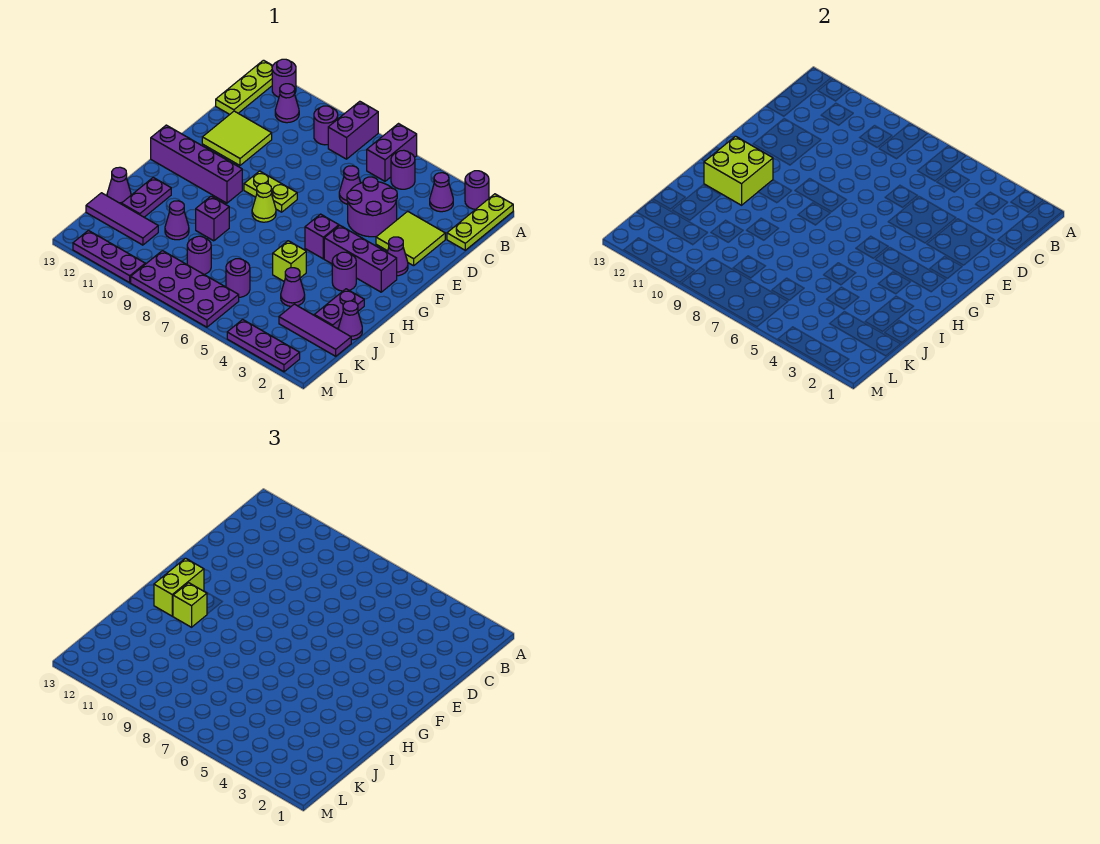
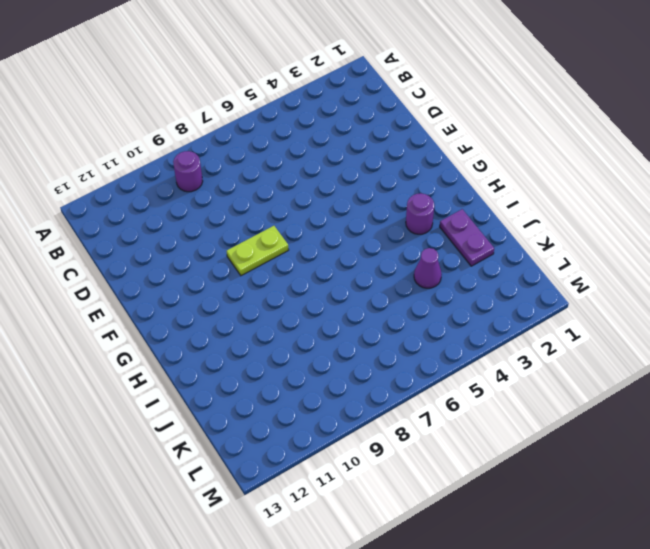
none -> lime plate A1:C1 level 1
none -> purple round brick A2 level 1
none -> purple brick A6:B6 level 1
none -> purple brick A8:B8 level 1

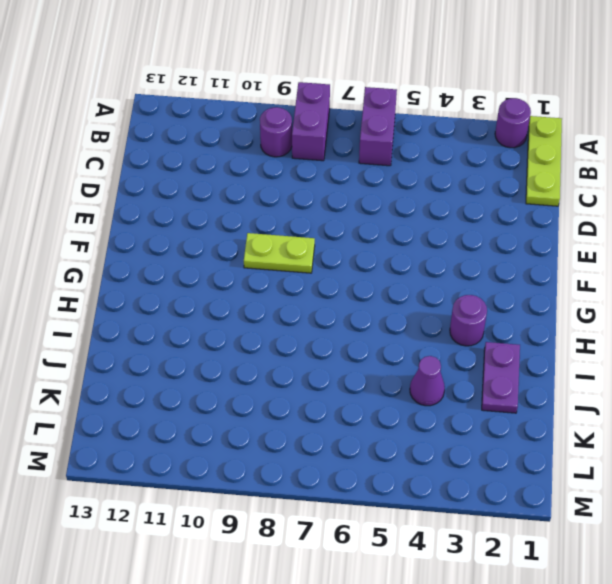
none -> purple round brick A12 level 1
none -> lime plate A13:C13 level 1
none -> purple cone B3 level 1
none -> purple round brick B5 level 1

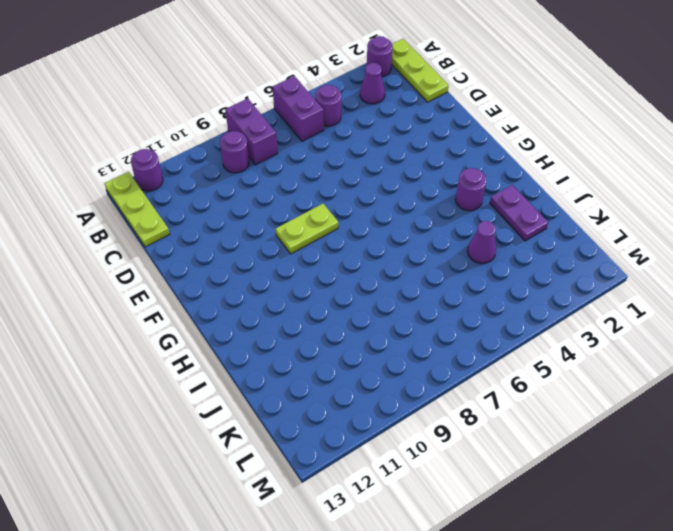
none -> purple cone B11 level 1
none -> lime tile D2:E3 level 1
none -> purple round brick D4:E5 level 1
none -> purple cone D6 level 1

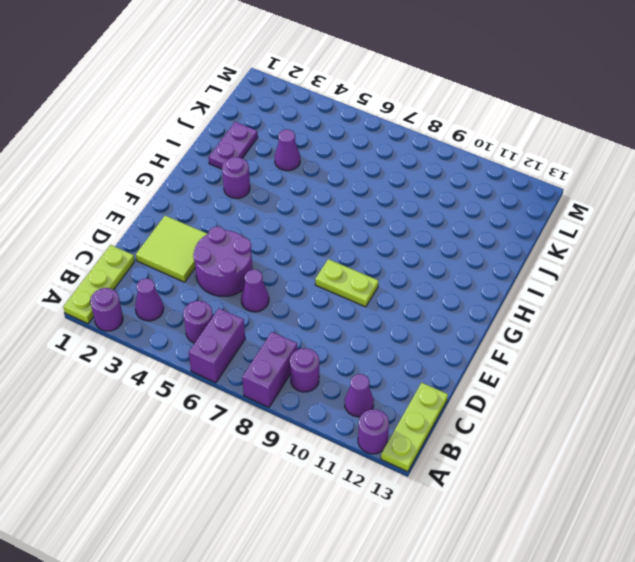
none -> lime tile D11:E12 level 1
none -> purple cone F2 level 1
none -> purple brick G2:G4 level 1
none -> purple brick G5 level 1

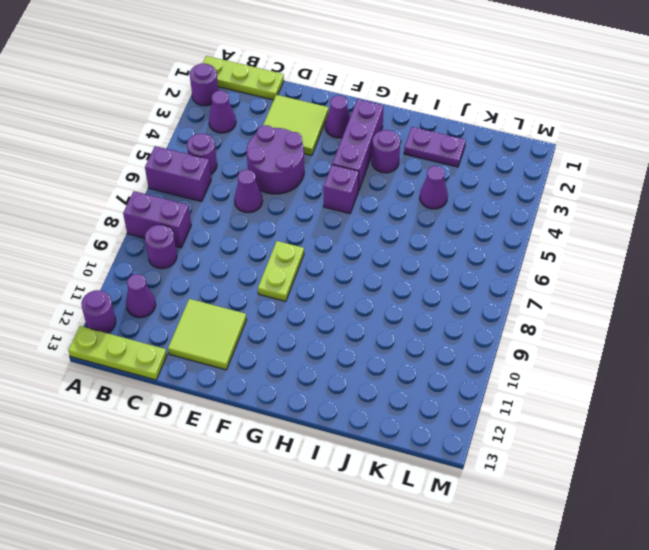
none -> lime cone G8 level 1
none -> purple brick G10:G13 level 1
none -> lime brick I5 level 1
none -> purple brick I9 level 1

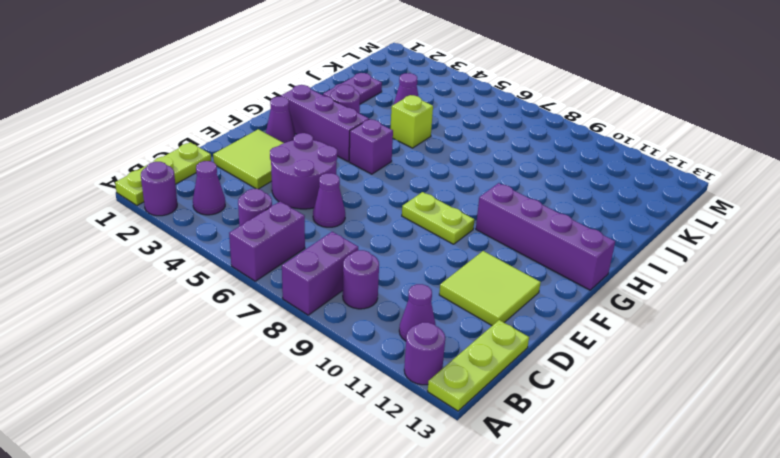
none -> lime cone G8 level 1
none -> purple brick I9 level 1
none -> purple plate I12:J12 level 1
none -> purple cone J1 level 1

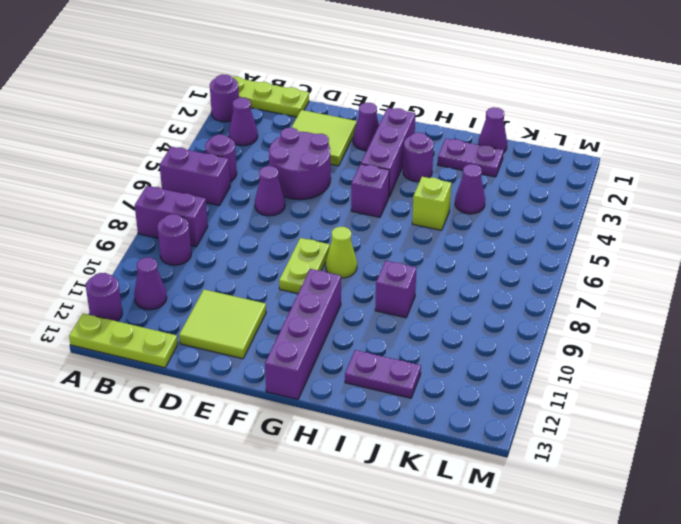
none -> purple cone J10 level 1
none -> purple cone J13 level 1
none -> purple tile K1:K3 level 1
none -> purple round brick K6 level 1

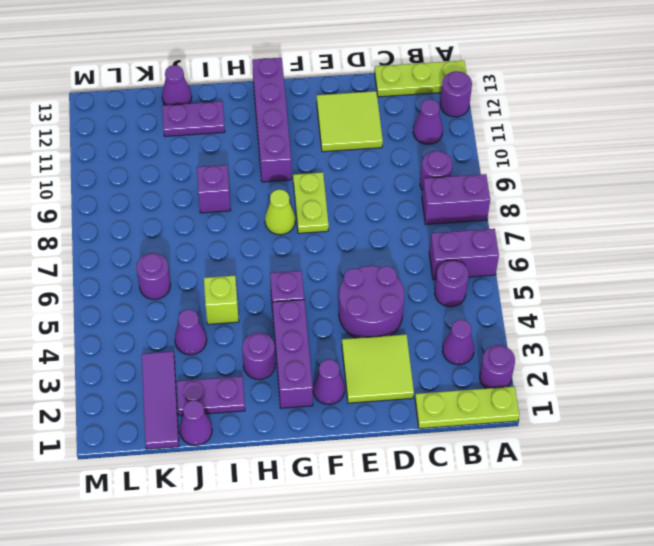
none -> purple cone D6 level 1
none -> purple cone J10 level 1
none -> purple round brick K8 level 1
none -> purple tile K11:K13 level 1

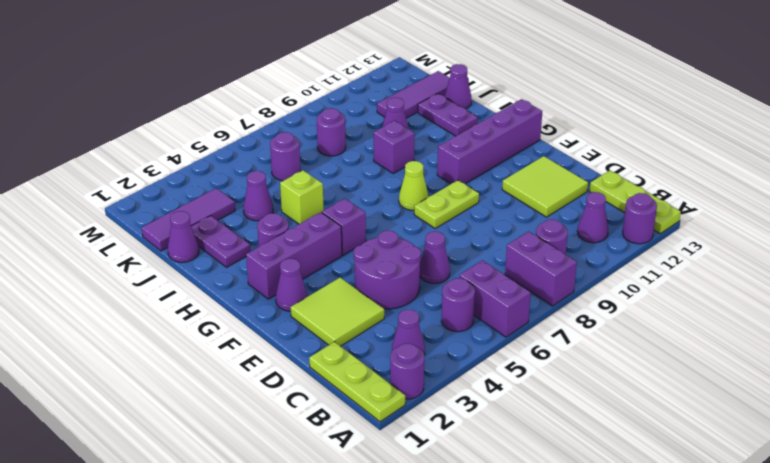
none -> purple plate L6:M9 level 1
none -> purple plate M2:M4 level 1
none -> purple plate M10:M12 level 1
none -> lime brick G11:H12 level 2

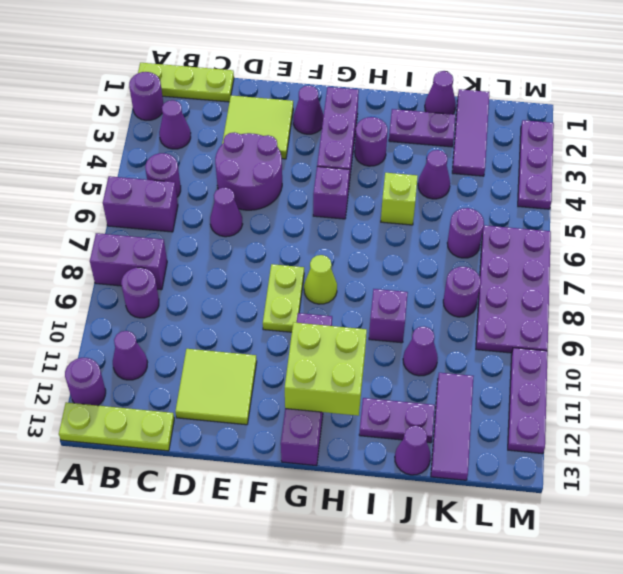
none -> lime brick G12:H12 level 3
none -> lime brick H11 level 3

